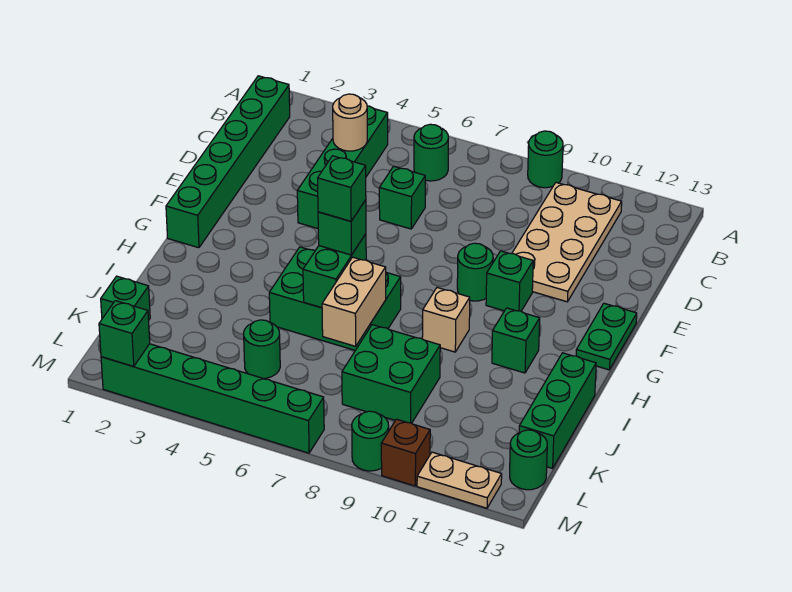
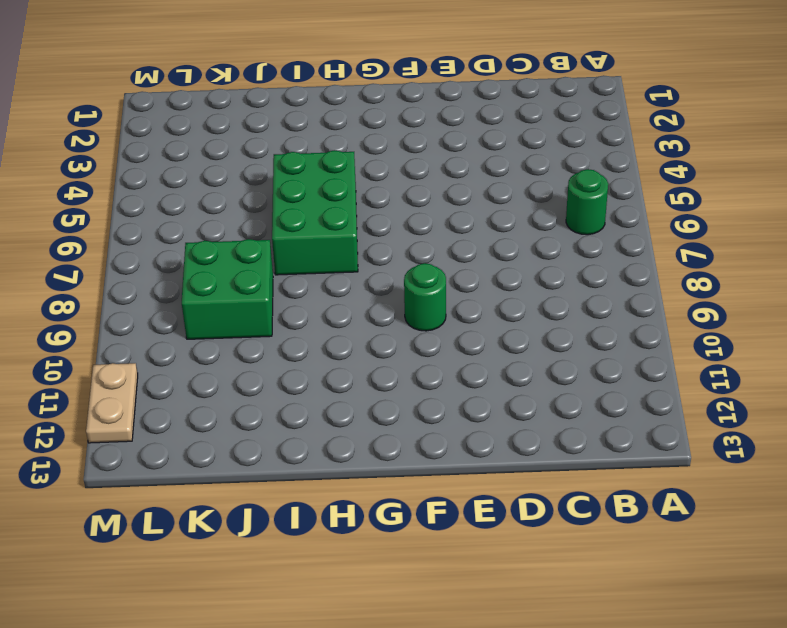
none -> green round brick A9 level 1
none -> green brick B1:G1 level 1
none -> green brick B4:E4 level 1

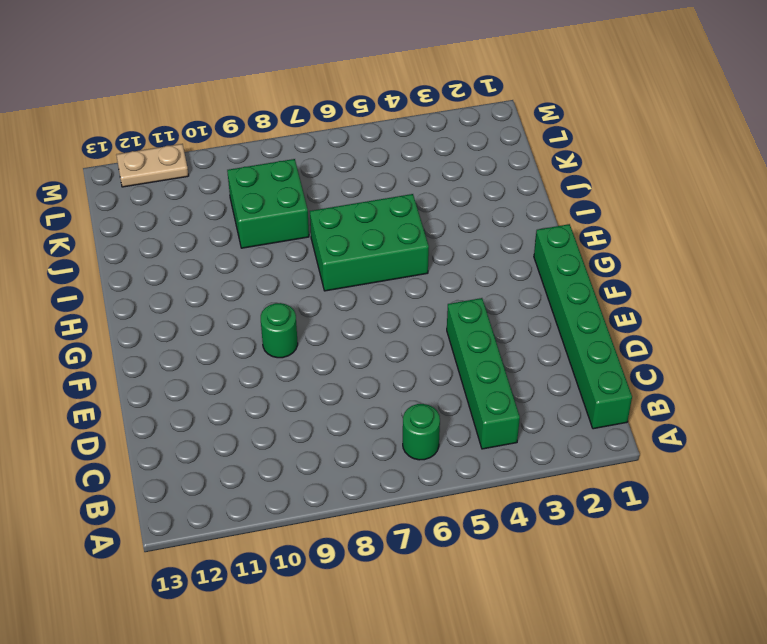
none -> green round brick A9 level 1
none -> tan plate B10:E11 level 1
none -> green brick D6 level 1

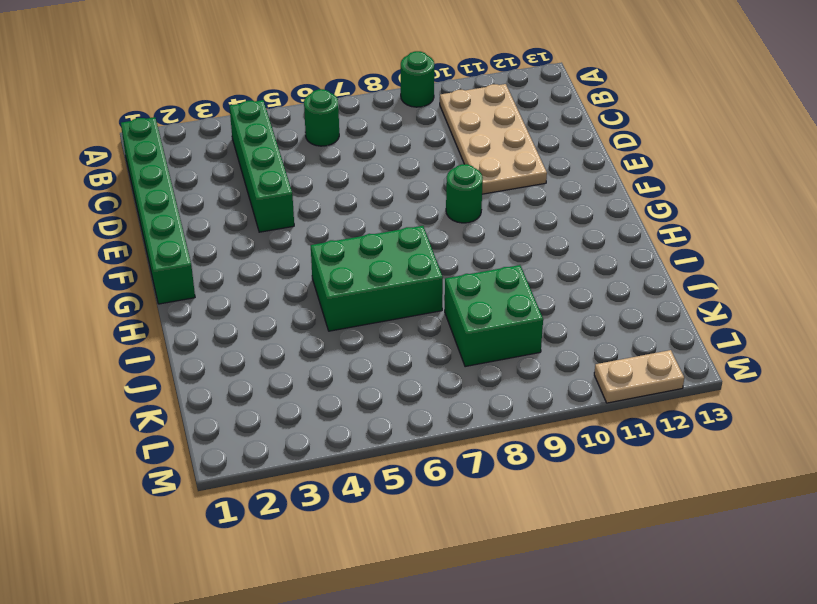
none -> green brick D6 level 1
none -> green brick F10 level 1
none -> green plate F13:G13 level 1

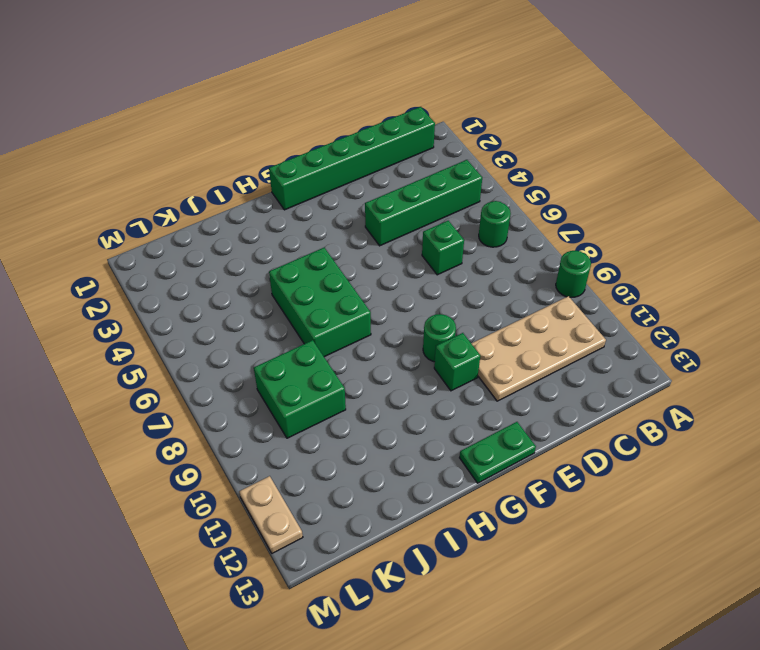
none -> tan brick H9 level 1
none -> green brick H11 level 1
none -> green brick I13:K13 level 1

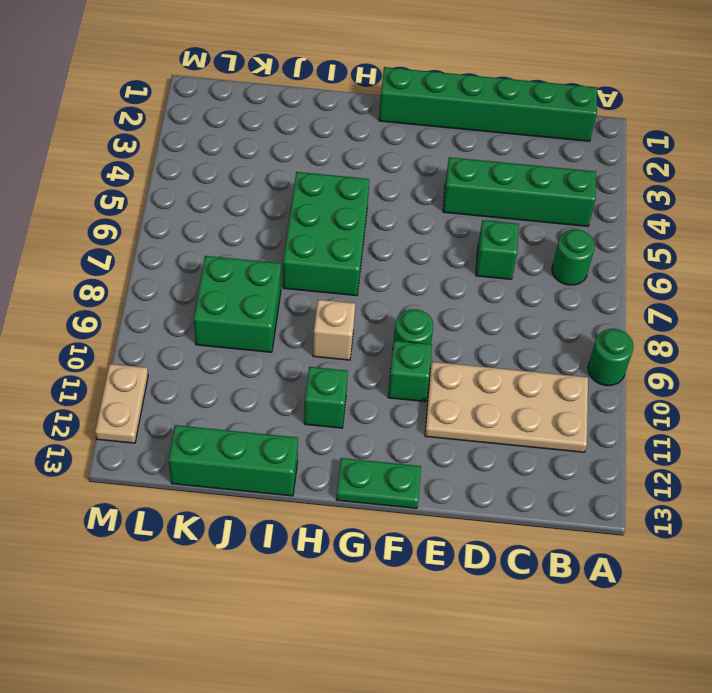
none -> green brick K1 level 1
none -> green round brick K5 level 1
none -> green round brick L13 level 1

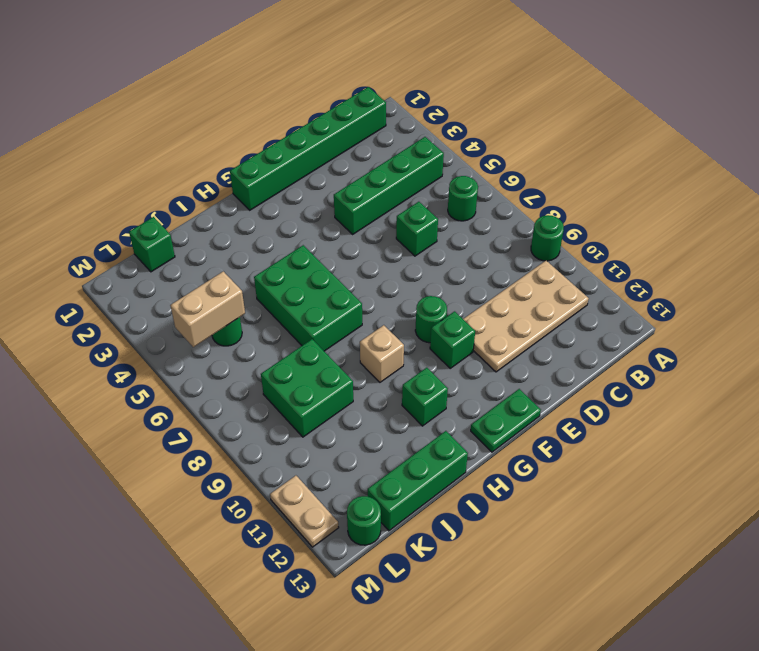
tan brick K5:L5 level 2 -> tan brick I7:J7 level 2
none -> green brick M2:M7 level 1
none -> green round brick M9 level 1
none -> brown brick M10 level 1

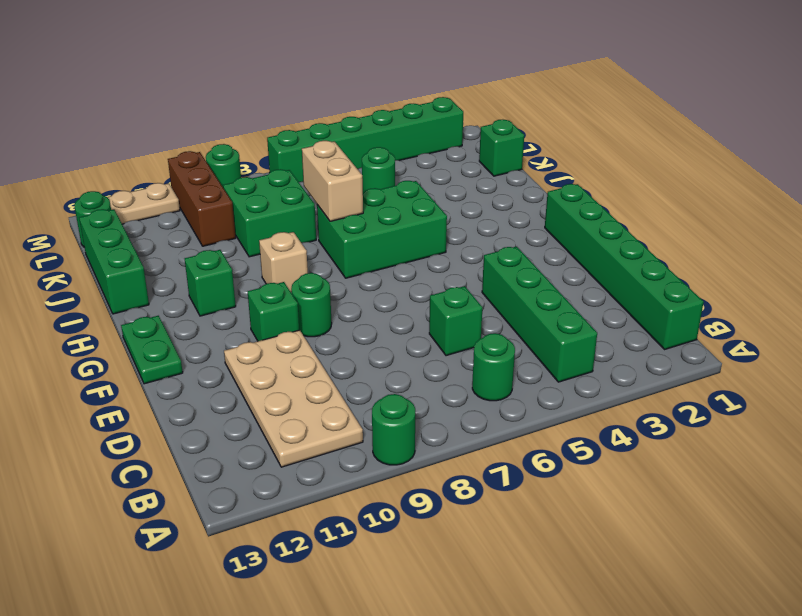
brown brick K10:M10 level 1 -> brown brick M10 level 1
none -> tan round brick C4 level 2
none -> green brick H6:I6 level 2
none -> green brick M2 level 2

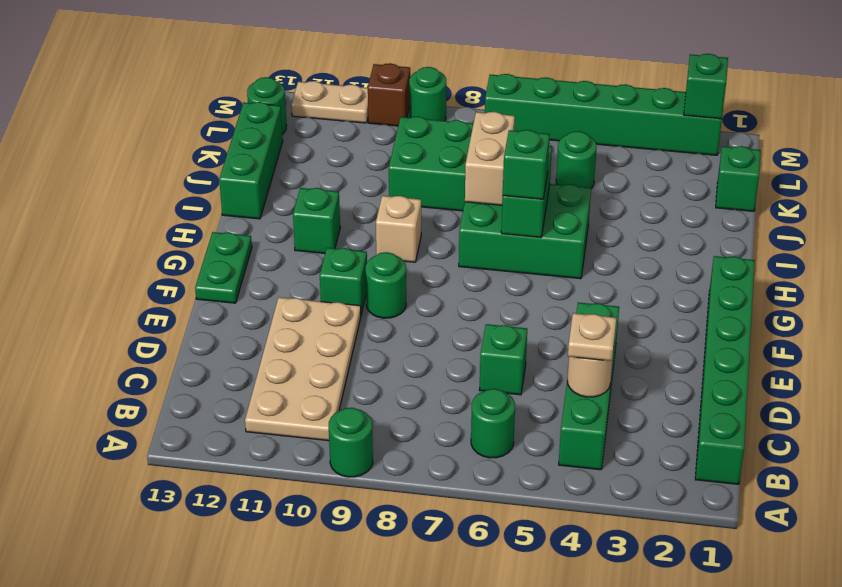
tan plate C4 level 3 -> none
none -> green brick H6 level 4

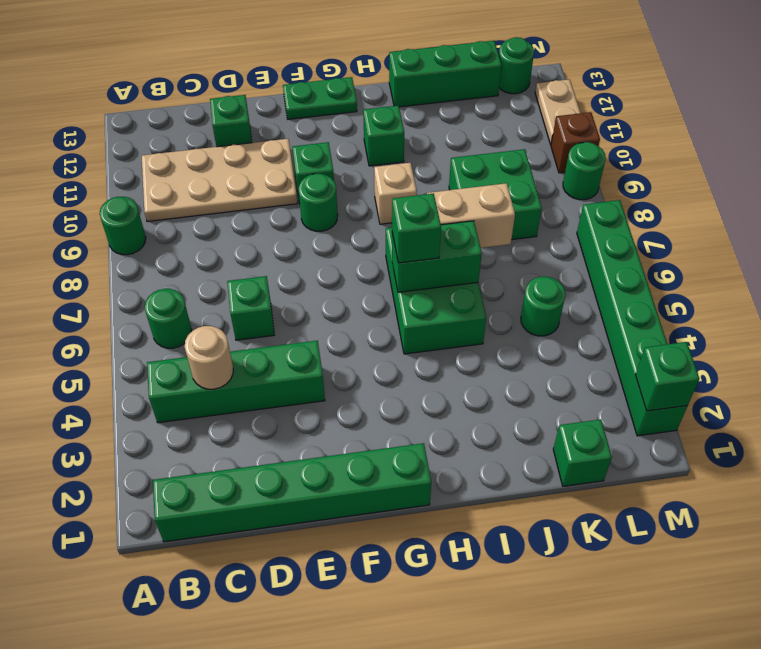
green brick D12 level 1 -> green brick H6 level 4

